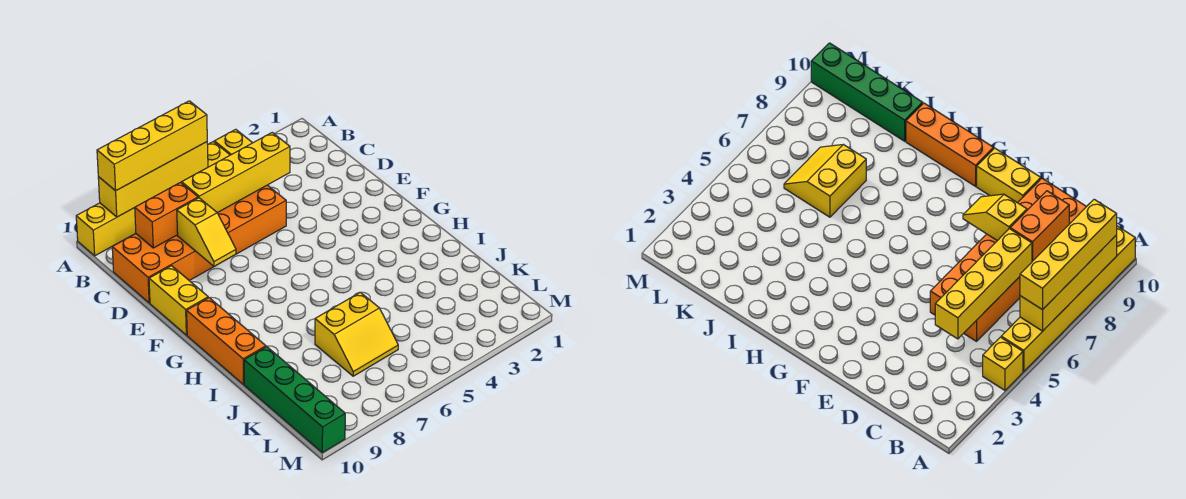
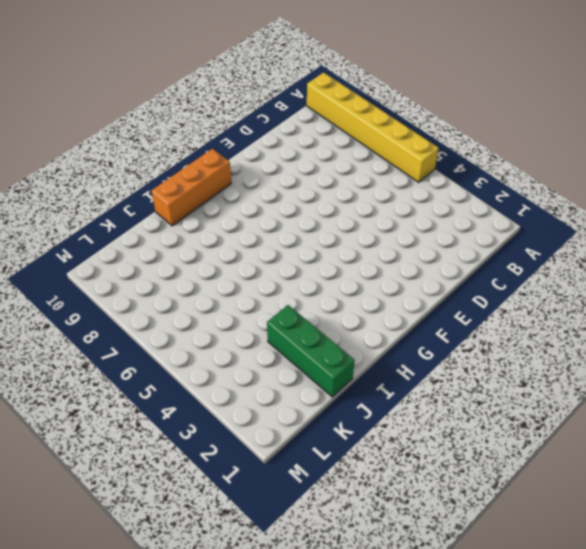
green brick J1:J3 level 1 -> none
none -> yellow brick A4 level 1
none -> orange brick C5:D10 level 1
none -> yellow brick E10:F10 level 1

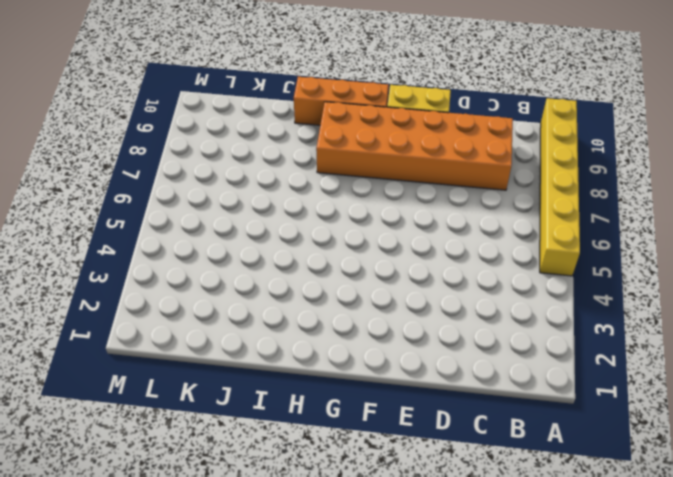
orange brick C8:H9 level 1 -> orange brick C5:D10 level 1
none -> yellow brick A4 level 1
none -> yellow slope J6:K7 level 1 top J
none -> green brick J10:M10 level 1

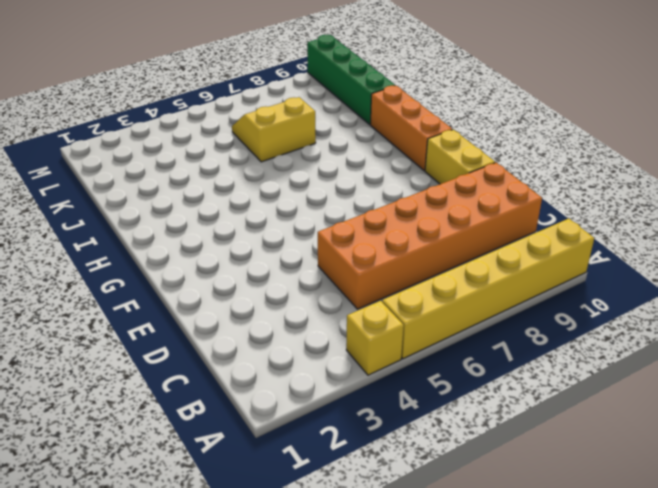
none -> yellow brick A6:A9 level 2
none -> yellow brick C4:C7 level 2
none -> orange brick C8:C9 level 2

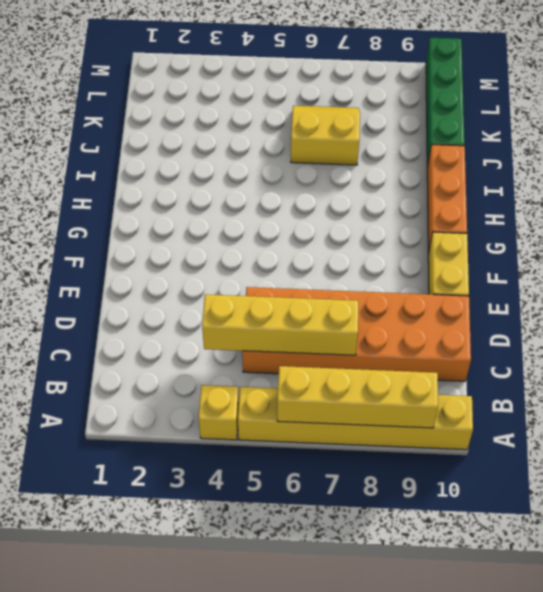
none -> orange brick C8:C9 level 2
none -> yellow slope D8:E8 level 2 top D
none -> yellow brick A6:A9 level 3

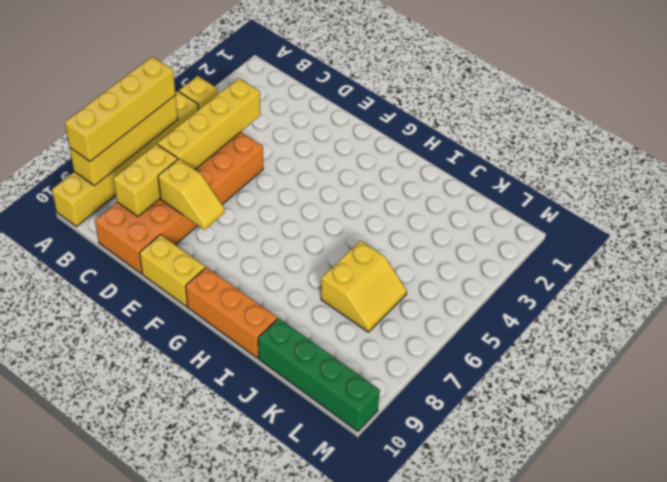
yellow brick C8:C9 level 2 -> orange brick C8:C9 level 2

